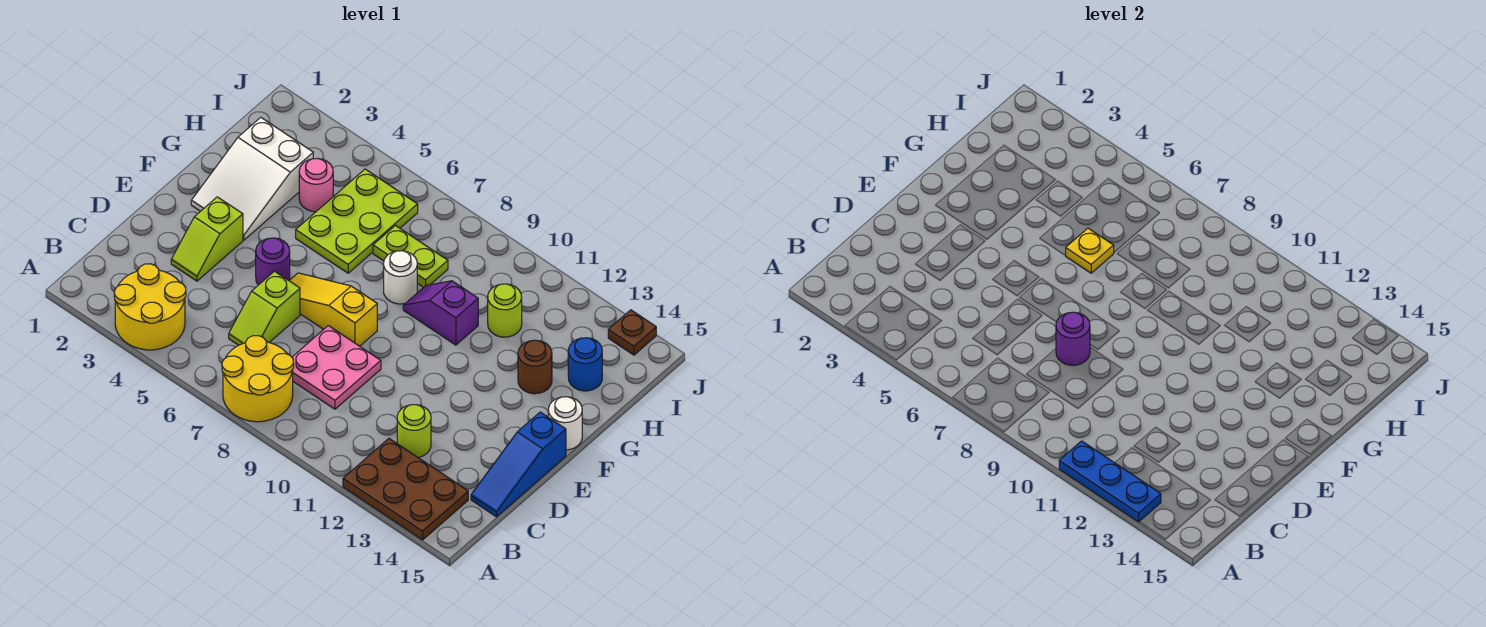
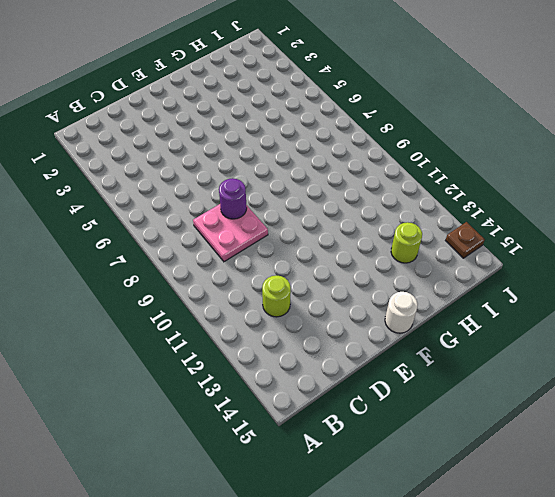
lime round brick H13 level 1 -> lime round brick H11 level 1
none -> yellow round brick A3:B4 level 1
none -> yellow round brick A7:B8 level 1
none -> brown plate A12:B14 level 1

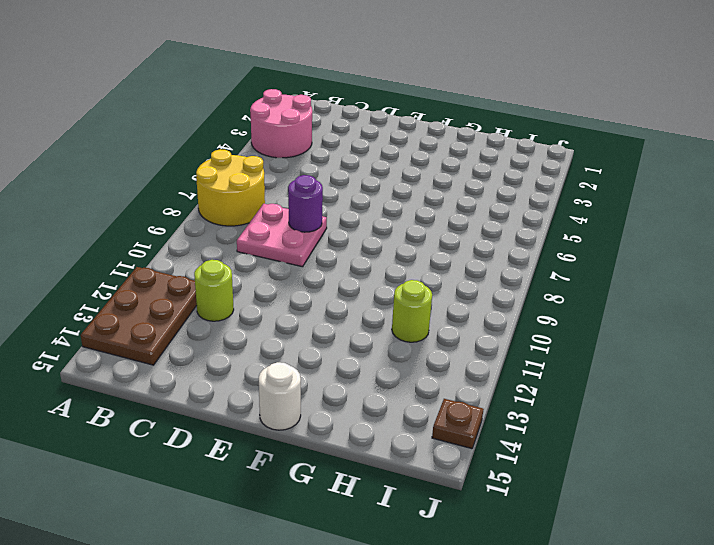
pink round brick A3:B4 level 1 -> yellow round brick A3:B4 level 1
none -> lime slope C6:D6 level 1 top D
none -> blue slope C15:E15 level 1 top E
none -> lime slope D3:E3 level 1 top E

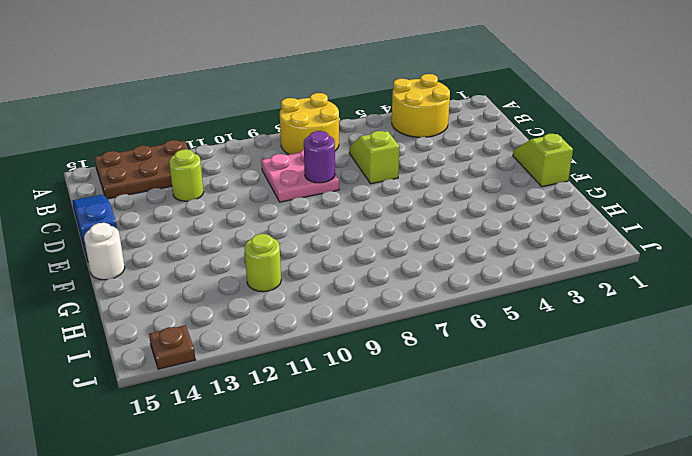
lime slope E1:F1 level 1 top F -> lime slope D3:E3 level 1 top E
none -> purple round brick E5 level 1
none -> yellow slope E6:E8 level 1 top 8
none -> white slope F2:H3 level 1 top H

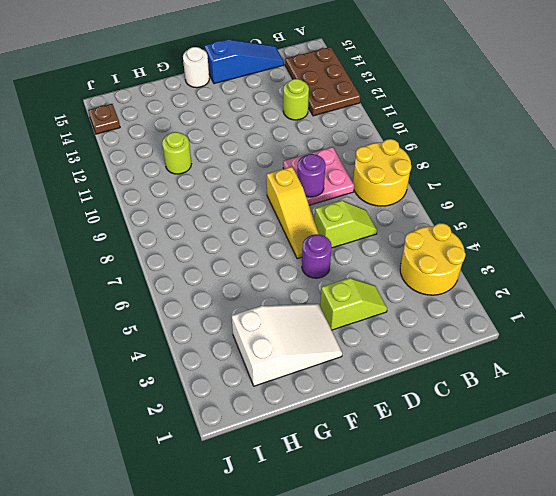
none -> lime plate G5:I6 level 1
none -> white round brick G8 level 1
none -> purple slope G9:G10 level 1 top 10

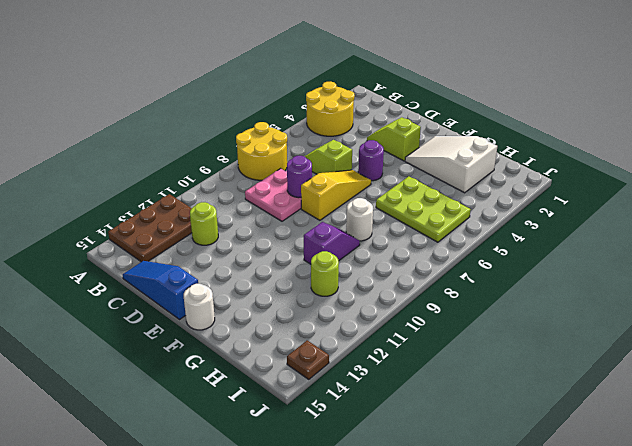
none -> brown round brick G13 level 1
none -> pink round brick H4 level 1
none -> lime plate H7:H8 level 1

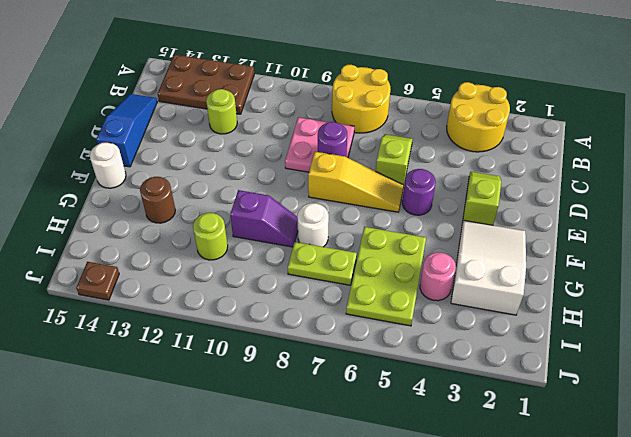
none -> blue round brick H14 level 1
none -> blue plate A11:A13 level 2
none -> yellow plate G6 level 2

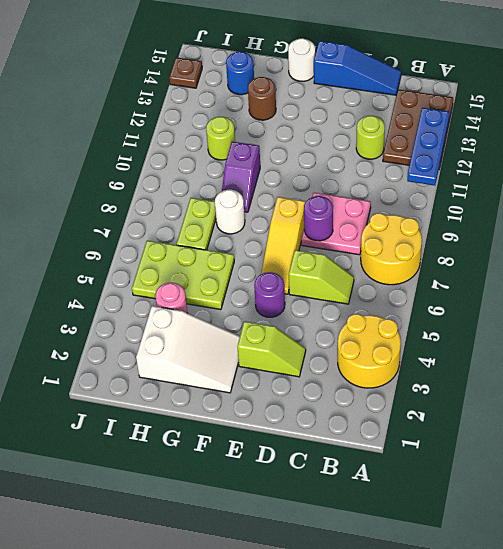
none -> yellow plate G6 level 2

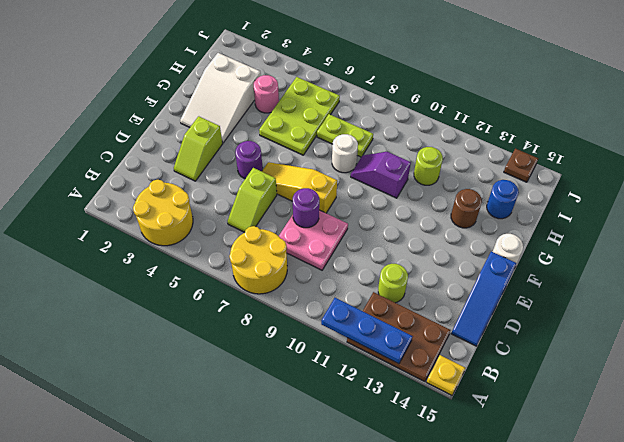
yellow plate A15 level 1 -> yellow plate G6 level 2

